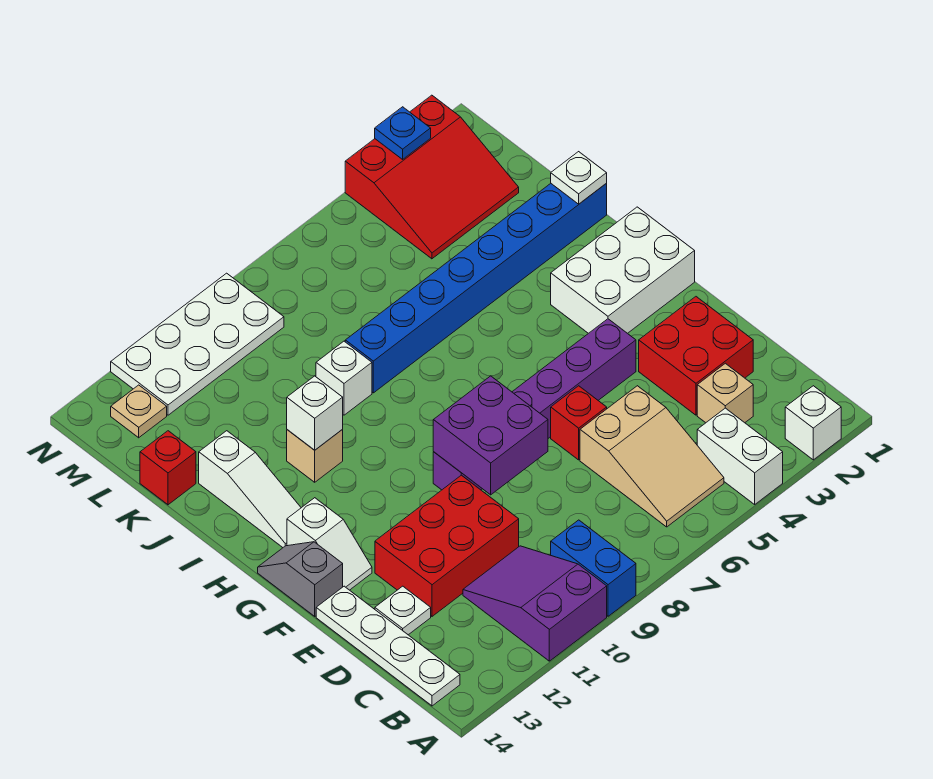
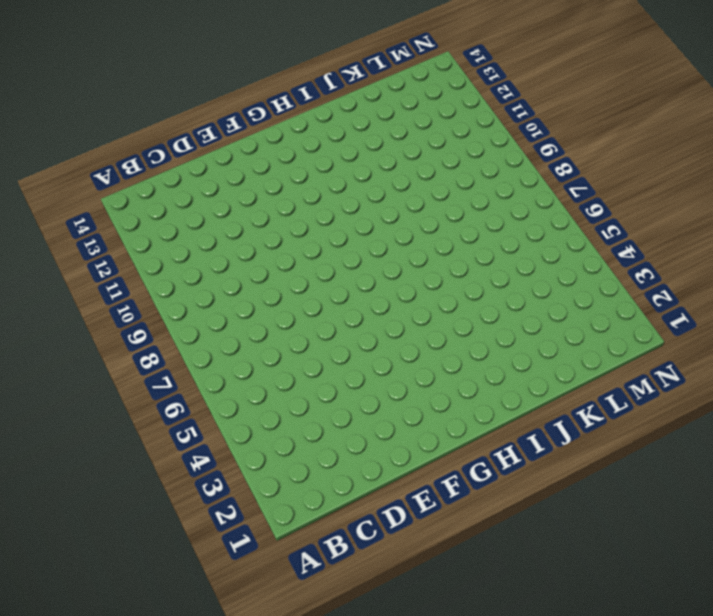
none -> white brick A2 level 1
none -> white brick A4:B4 level 1
none -> blue brick A9:B9 level 1

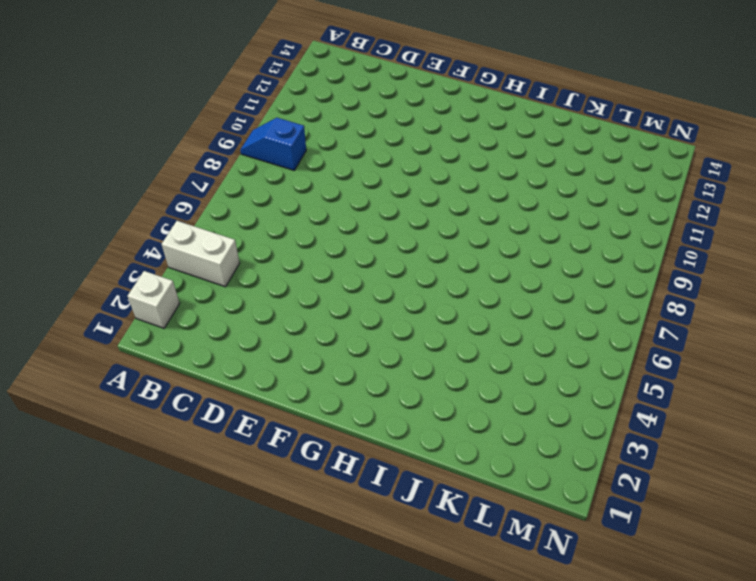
blue slope A9:B9 level 1 top B -> blue brick A9:B9 level 1
none -> purple slope A10:C11 level 1 top A
none -> tan slope B5:D6 level 1 top D
none -> white plate B14:E14 level 1

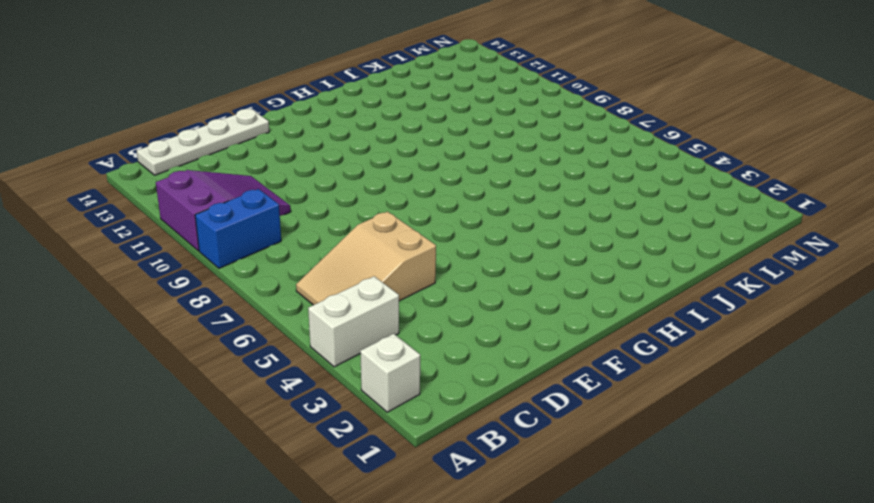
none -> tan brick C3 level 1
none -> red brick D2:E3 level 1
none -> red brick D10:E12 level 1

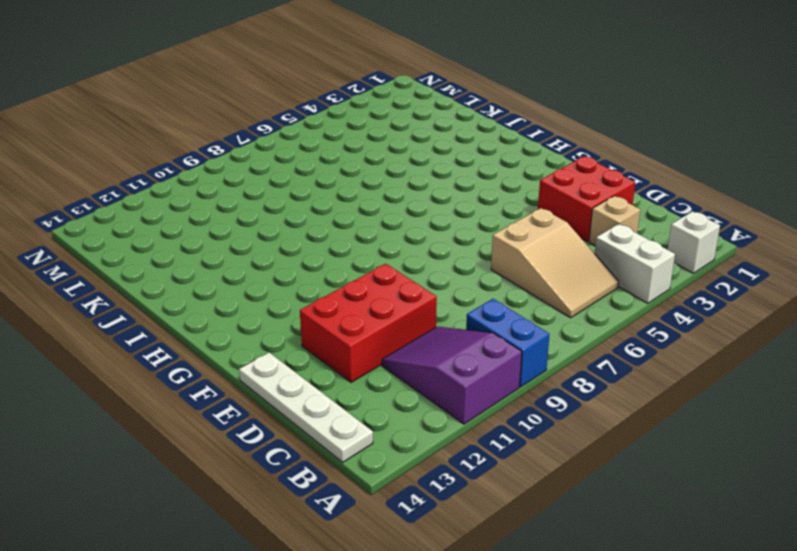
none -> white plate D13 level 1
none -> red brick E6 level 1
none -> purple brick F4:F9 level 1

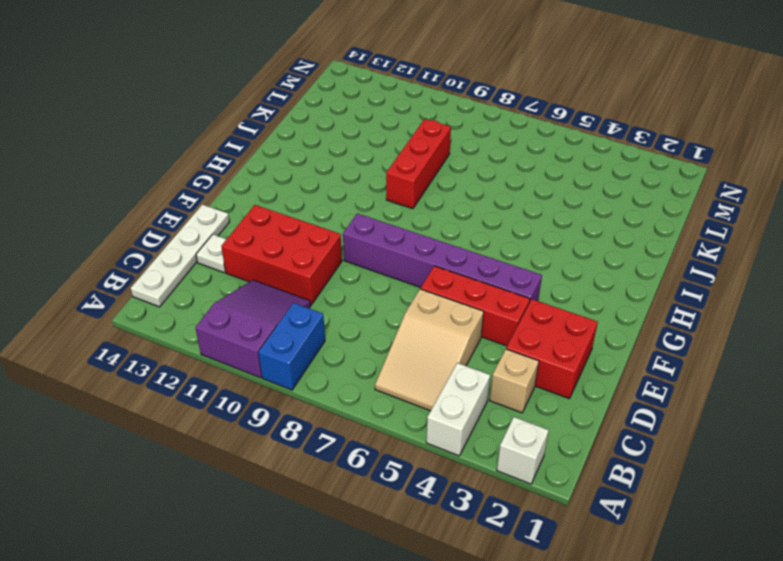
red brick E4:E6 level 1 -> red brick E6 level 1
red brick I9:K9 level 1 -> white brick J9 level 1
none -> white slope F13:G13 level 1 top G
none -> grey slope F14:G14 level 1 top F
none -> white brick G1:H3 level 1

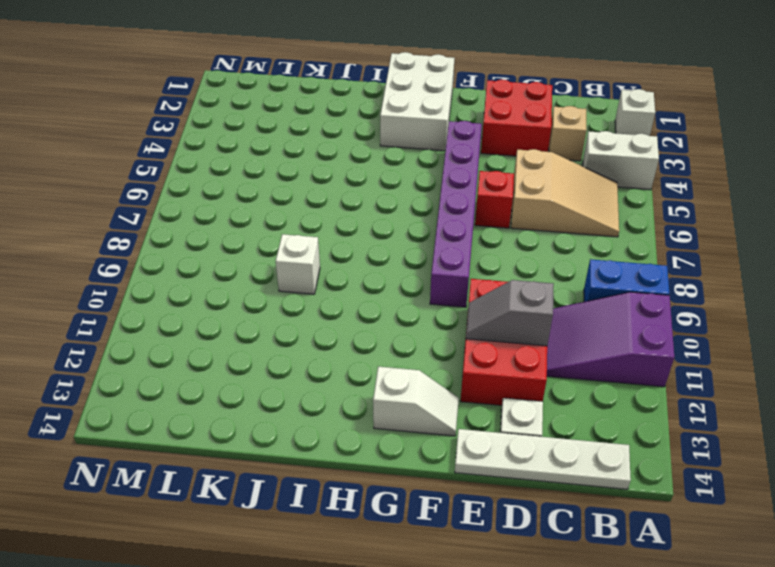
grey slope D11:E11 level 2 top D -> grey slope F14:G14 level 1 top F
none -> white slope H13:J13 level 1 top J
none -> tan brick I11 level 1
none -> blue brick J1:J8 level 1

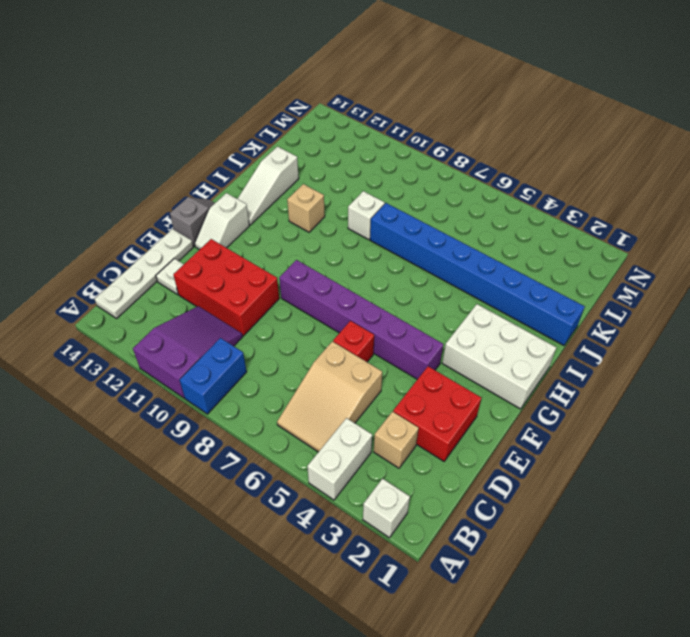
none -> red brick K14 level 1
none -> red slope L2:N4 level 1 top N
none -> white plate M9:N12 level 1

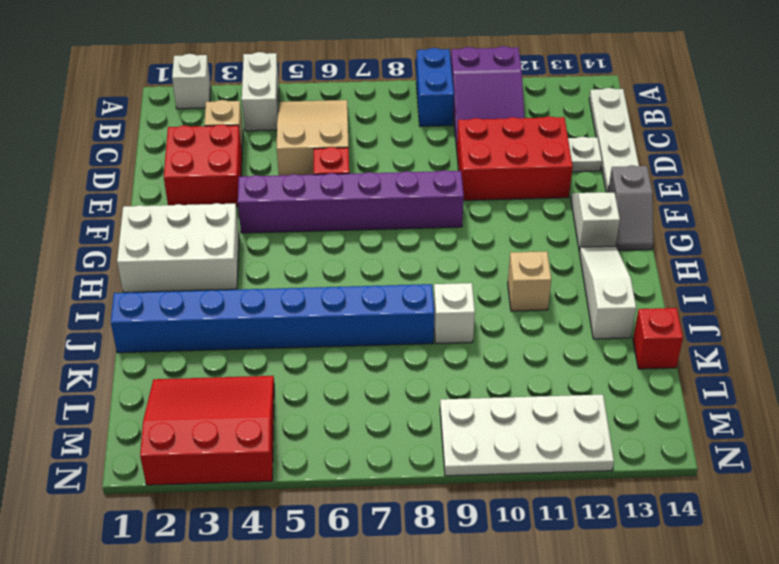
none -> tan plate M13 level 1
none -> purple brick E8:F9 level 2
none -> white brick I11 level 2

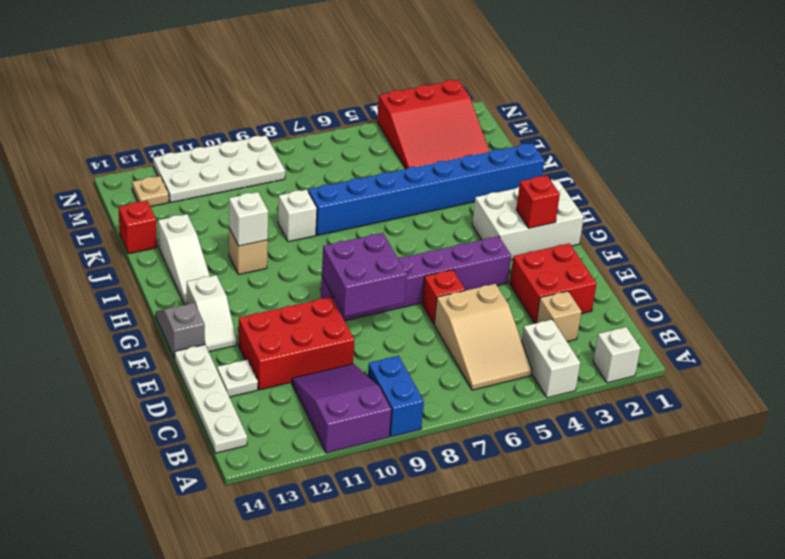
red brick G2 level 2 -> none
none -> white plate J1 level 2
none -> blue plate N3 level 2

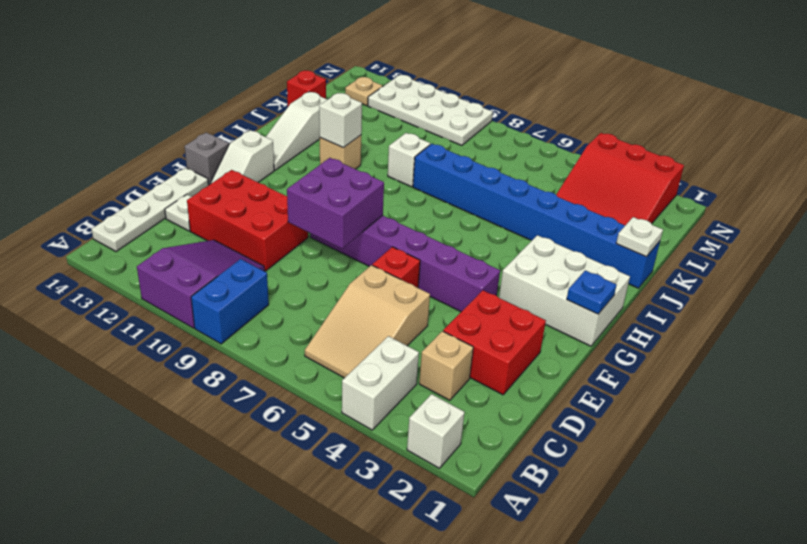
blue plate G1 level 2 -> blue plate N3 level 2

